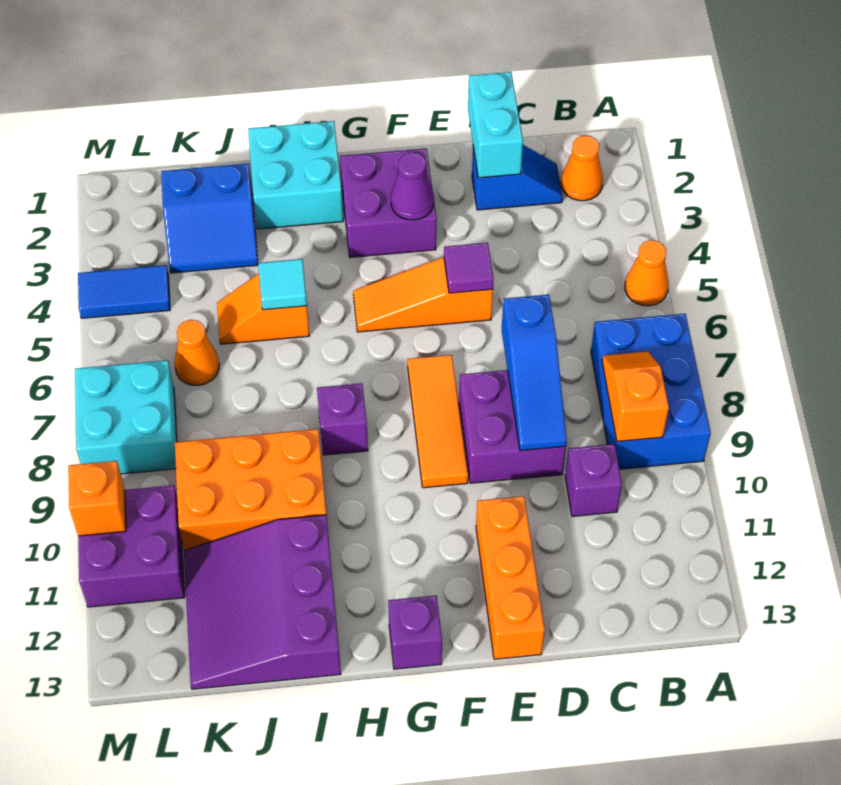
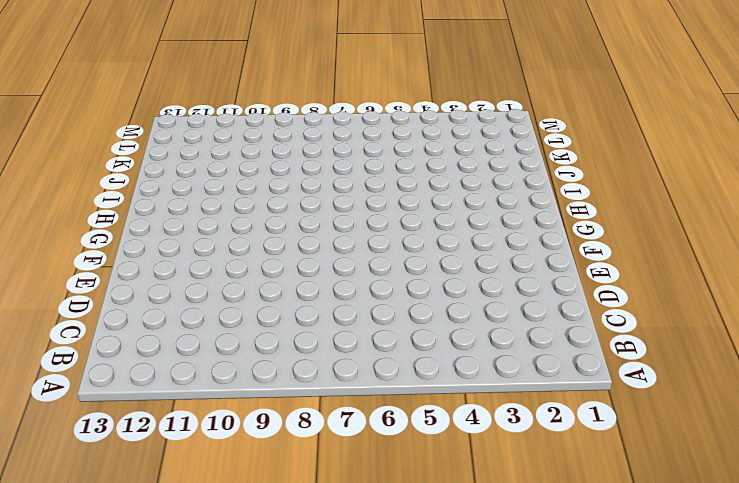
none -> orange cone A5 level 1
none -> blue brick A7:B9 level 1
none -> orange cone B2 level 1

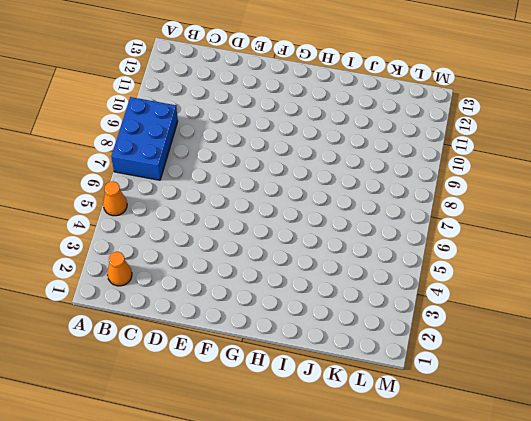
none -> blue slope C2:D2 level 1 top D
none -> purple brick C10 level 1
none -> purple brick D8:E9 level 1

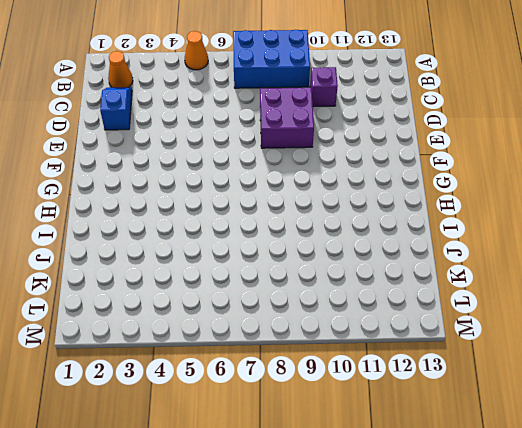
none -> orange slope E5:G5 level 1 top E
none -> orange brick E11:E13 level 1
none -> purple brick F2:G3 level 1

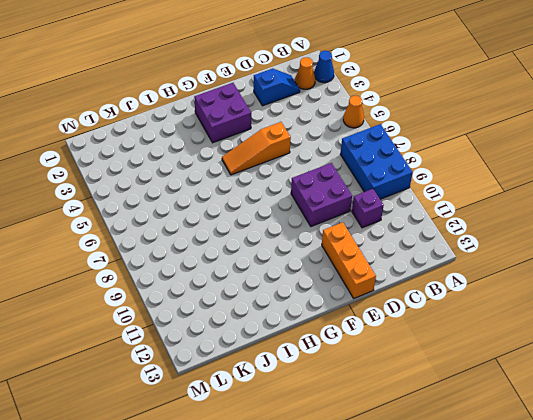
blue cone A2 level 1 -> none
none -> orange tile F7:F9 level 1
none -> purple brick G13 level 1
none -> cyan brick H1:I2 level 1

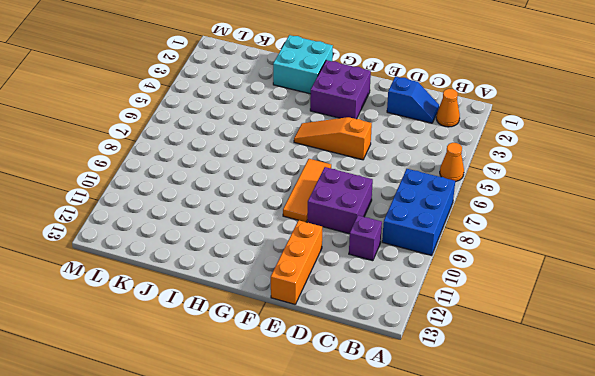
none -> purple brick G13 level 1
none -> purple brick H8 level 1
none -> orange slope I5:J5 level 1 top I

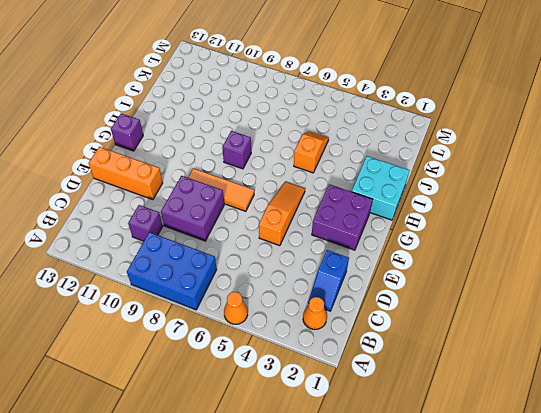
none -> orange brick I9:K10 level 1
none -> purple slope I11:K13 level 1 top I
none -> blue slope J2:K3 level 1 top 2

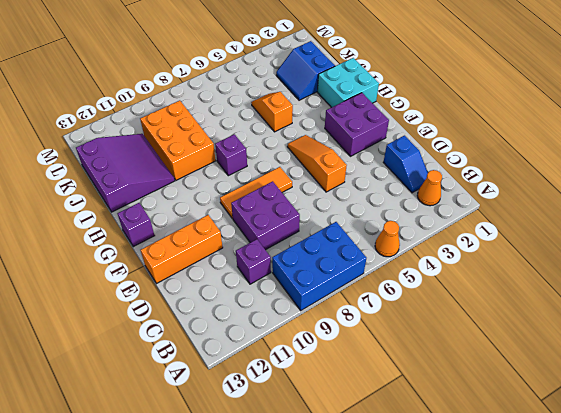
purple slope I11:K13 level 1 top 13 -> purple slope I11:K13 level 1 top I
none -> orange cone K6 level 1
none -> blue tile L4:M4 level 1
none -> cyan brick L7:M8 level 1

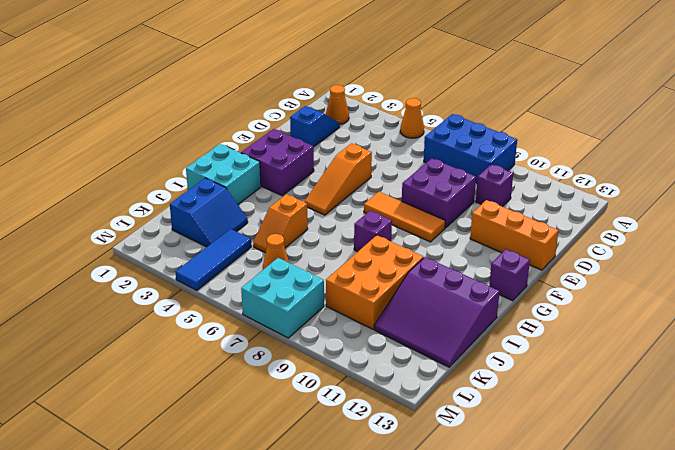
blue tile K4:M4 level 1 -> blue tile L4:M4 level 1
none -> purple brick L10:M11 level 1
none -> orange slope B8:B9 level 2 top 9
none -> cyan brick D1:D2 level 2

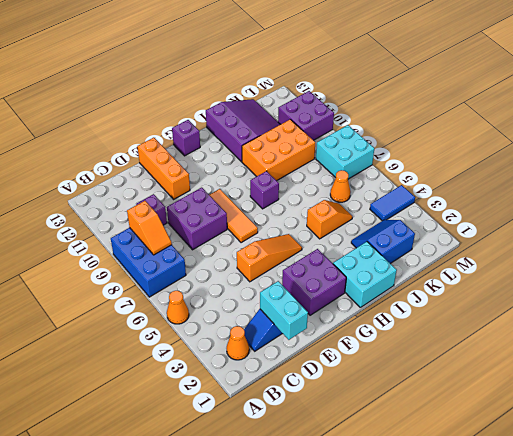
none -> blue slope D7:D9 level 2 top 7
none -> purple tile E5 level 2
none -> purple cone F3 level 2

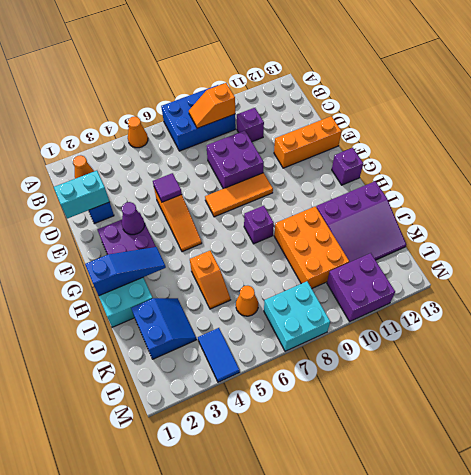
blue slope H1:H3 level 2 top 1 -> blue slope D7:D9 level 2 top 7
none -> cyan tile I5 level 2
none -> orange brick M10 level 2

